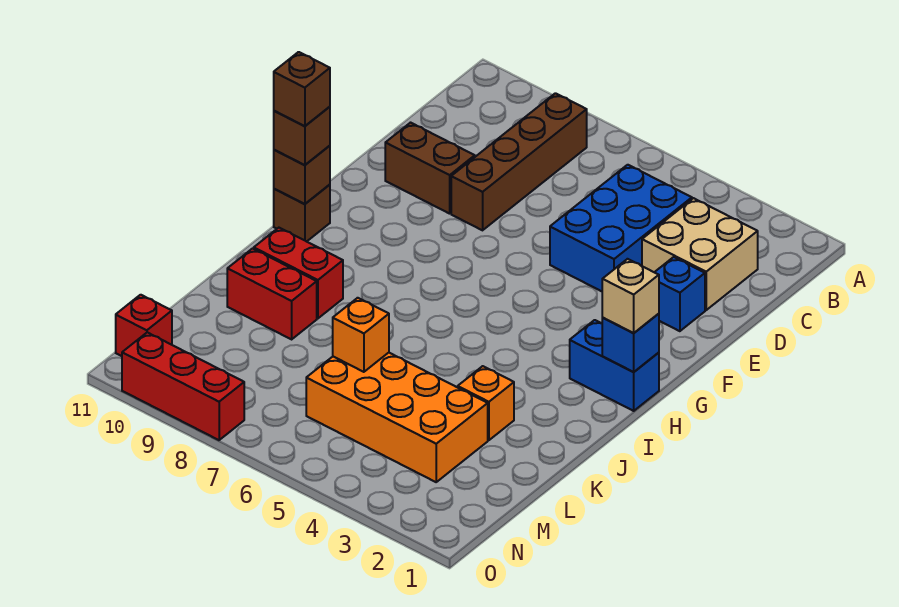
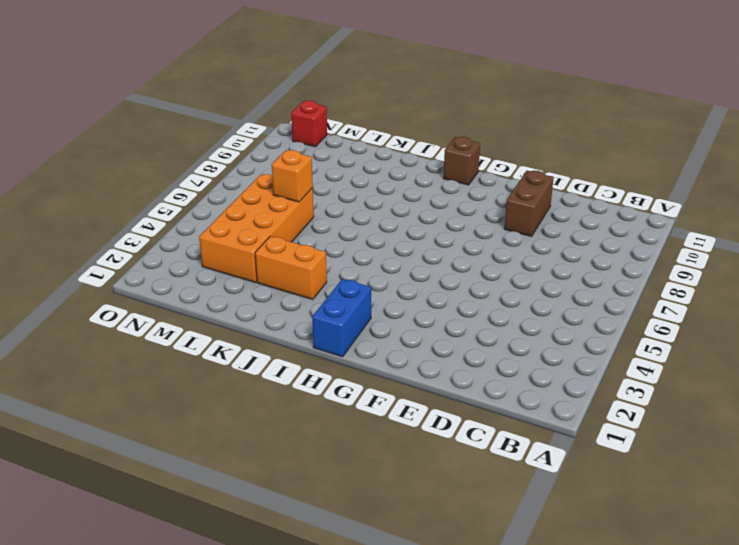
orange brick J3:K3 level 1 -> orange brick K3 level 1
none -> brown brick B8:E8 level 1
none -> tan brick C2:D3 level 1
none -> blue brick C4:E5 level 1

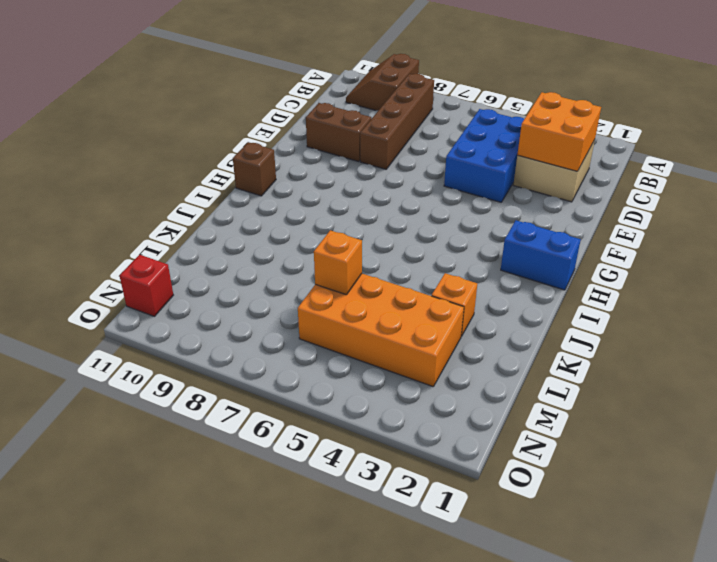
brown slope A9:B10 level 1 top 9 -> none
orange brick C2:D3 level 2 -> none
none -> blue brick E2 level 1
none -> red brick J9:J10 level 1
none -> red brick K9:K10 level 1

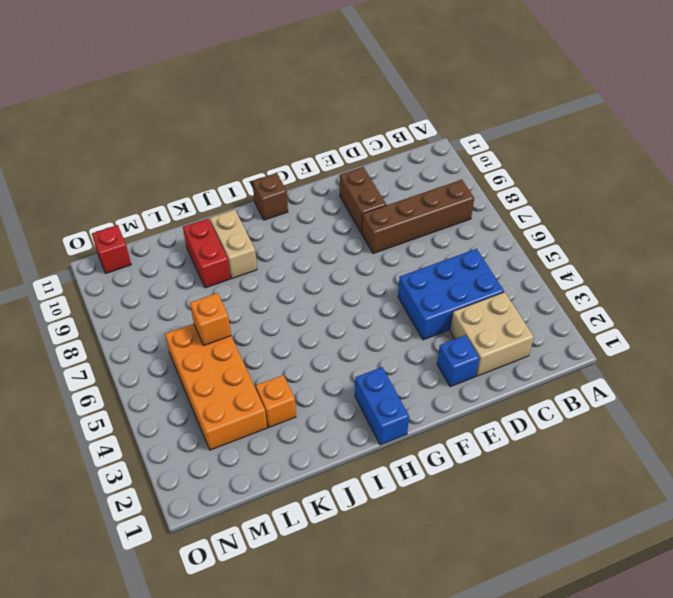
tan brick J9:J10 level 1 -> red brick J9:J10 level 1
none -> red brick O8:O10 level 1
none -> blue brick H1 level 2
none -> brown brick H11 level 2

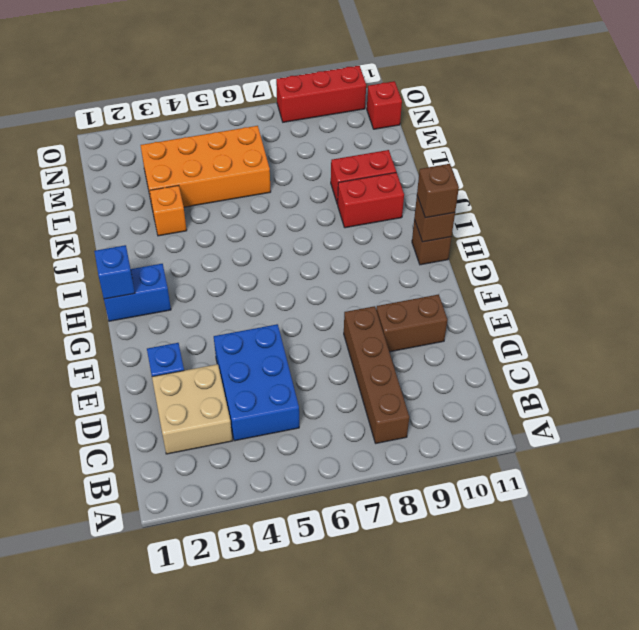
none -> orange brick L6 level 2
none -> tan brick H1 level 3
none -> brown brick H11 level 4

